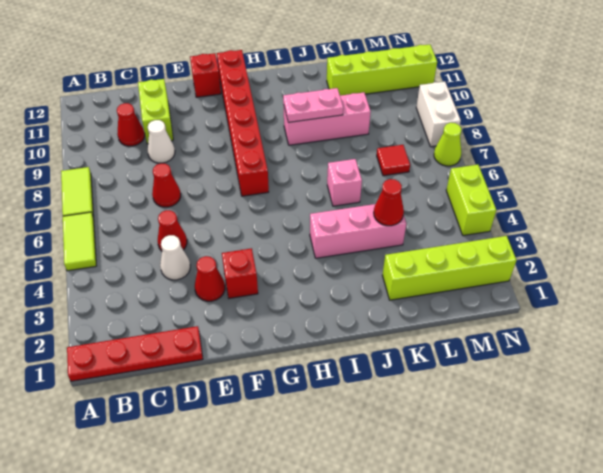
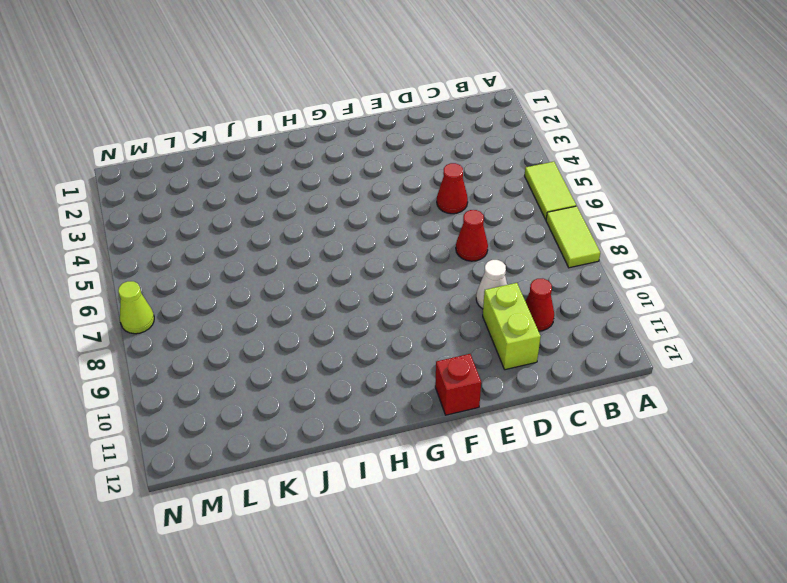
none -> red plate A1:D1 level 1
none -> white cone D4 level 1
none -> red cone E3 level 1

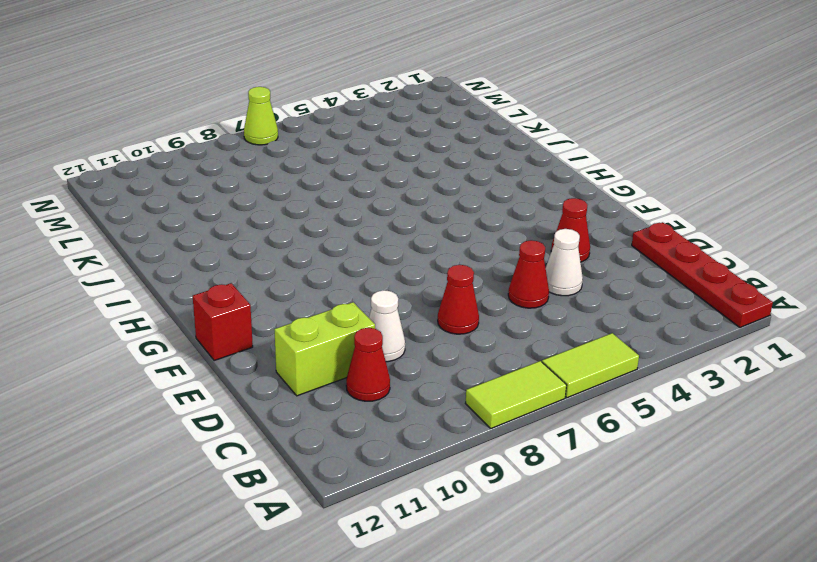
none -> red brick F3 level 1
none -> red brick G7:G12 level 1
none -> pink brick I4:K4 level 1

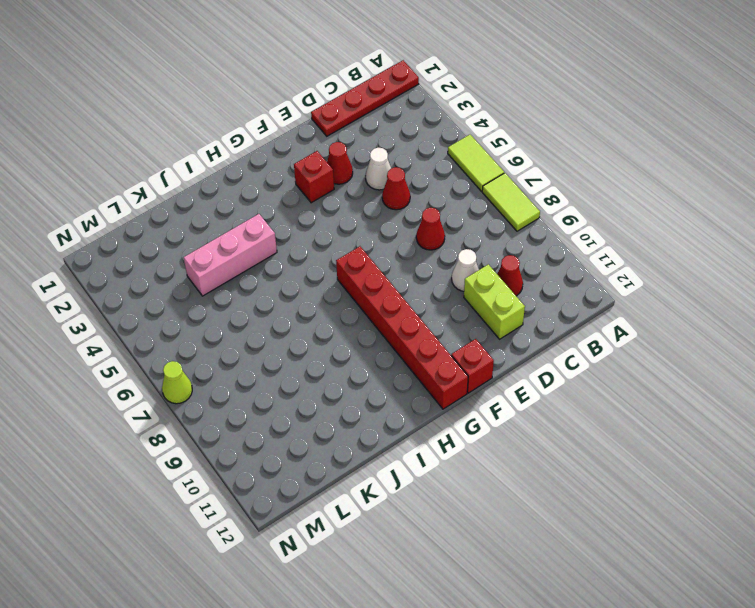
none -> pink brick I9:K9 level 1
none -> pink brick J6 level 1
none -> lime brick K2:N2 level 1

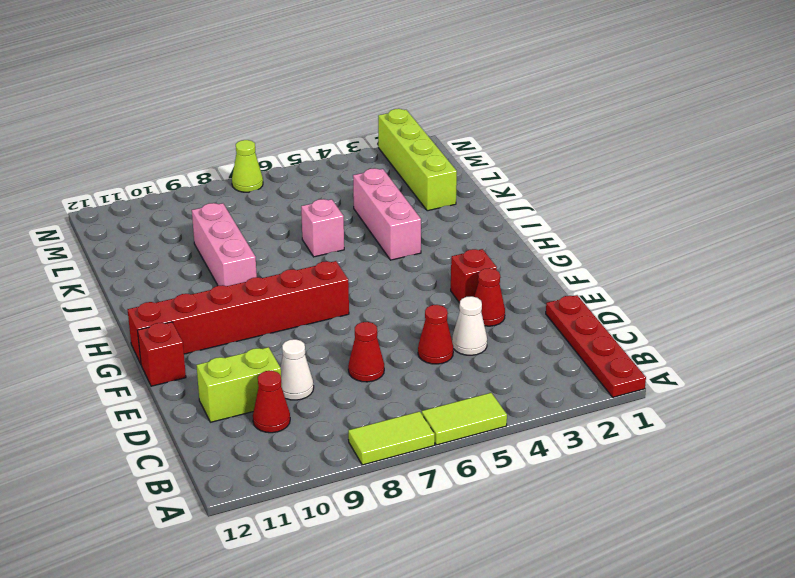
none -> lime brick K11:N11 level 1
none -> red tile L7 level 1
none -> lime brick N4:N5 level 1

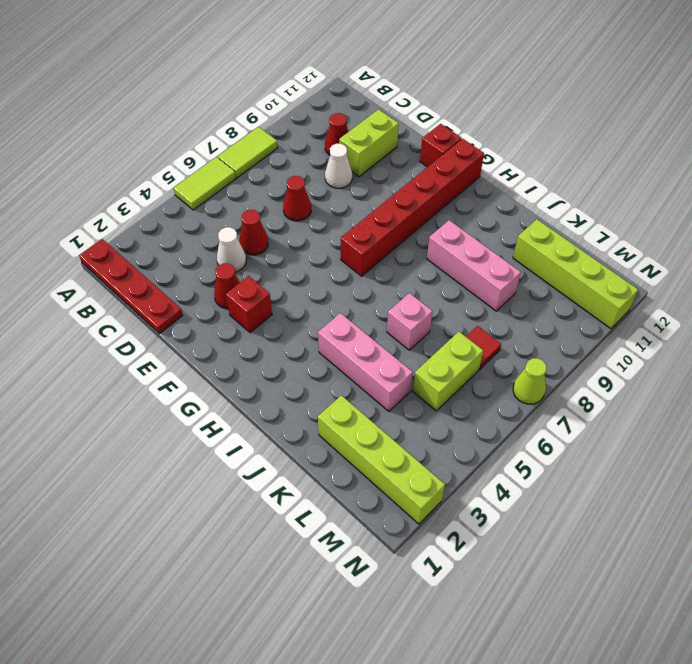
lime brick L5:L6 level 1 -> lime brick N4:N5 level 1
none -> white brick N8:N9 level 1
none -> pink plate I9:J9 level 2
none -> red cone K4 level 2

